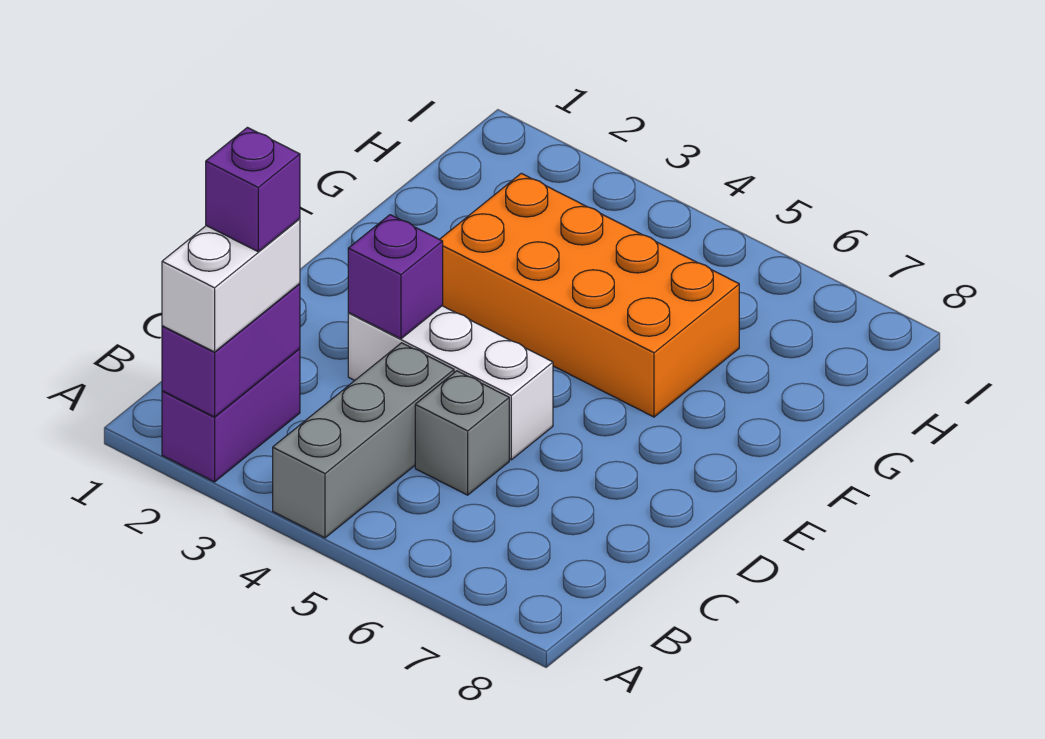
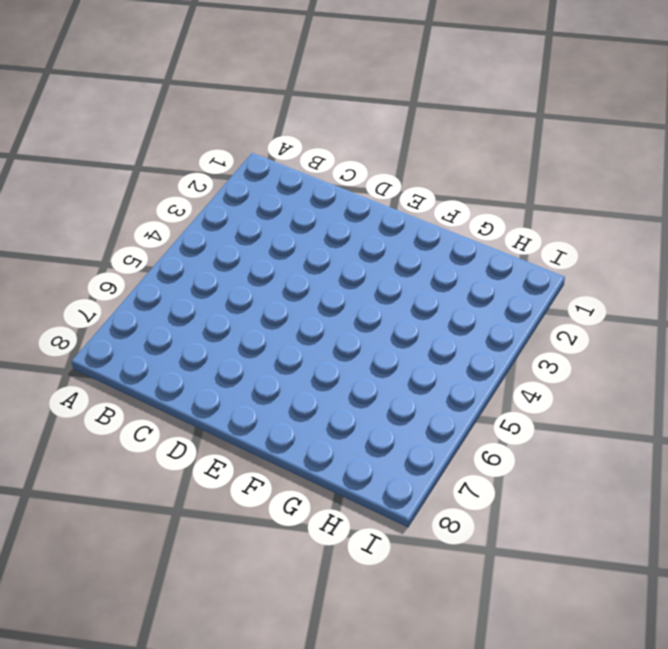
none -> purple brick A2:B2 level 1
none -> grey brick A4:C4 level 1

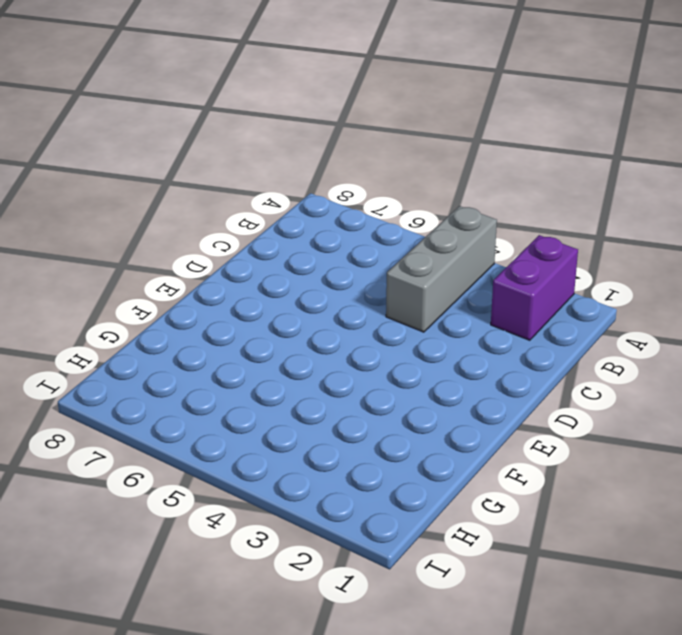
none -> grey brick C5 level 1
none -> white brick D3:D5 level 1

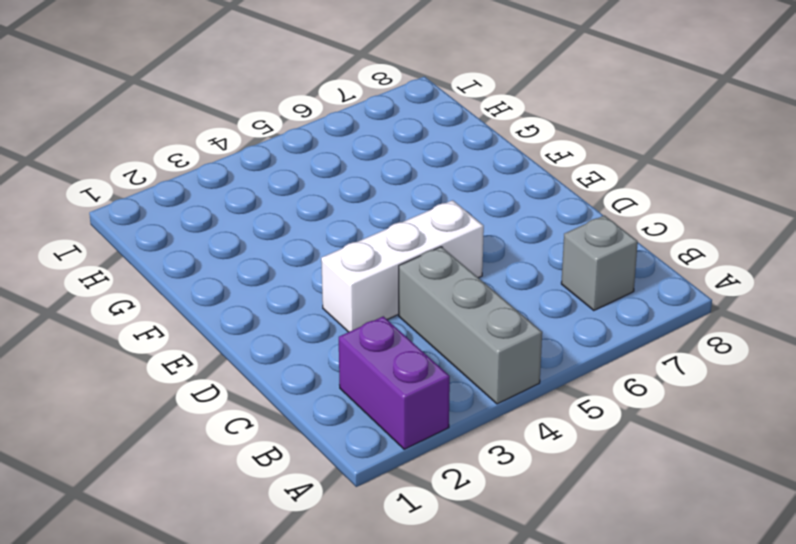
grey brick B7 level 1 -> grey brick C5 level 1
none -> orange brick F3:G6 level 1
none -> purple brick A2:B2 level 2

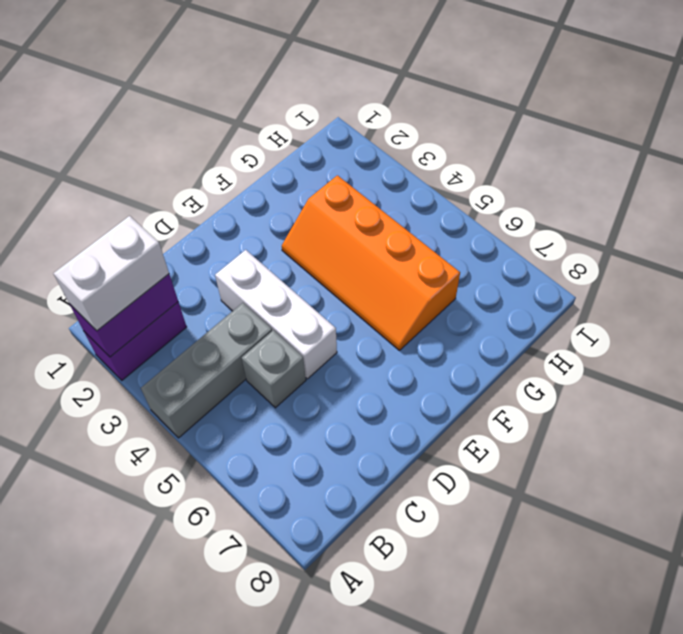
orange slope F3:G6 level 1 top G -> orange brick F3:G6 level 1
none -> purple brick D3 level 2
none -> purple brick B2 level 4

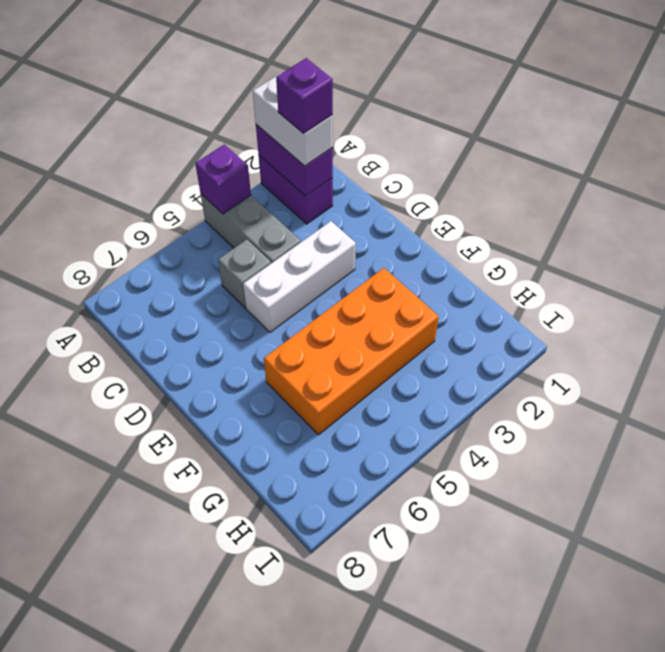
purple brick A4 level 2 -> purple brick D3 level 2

